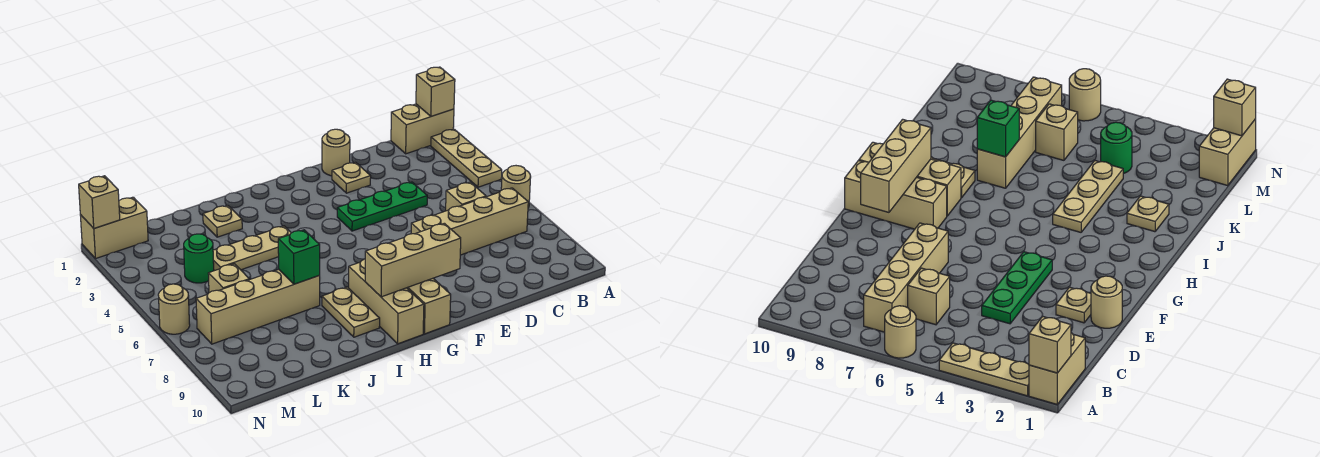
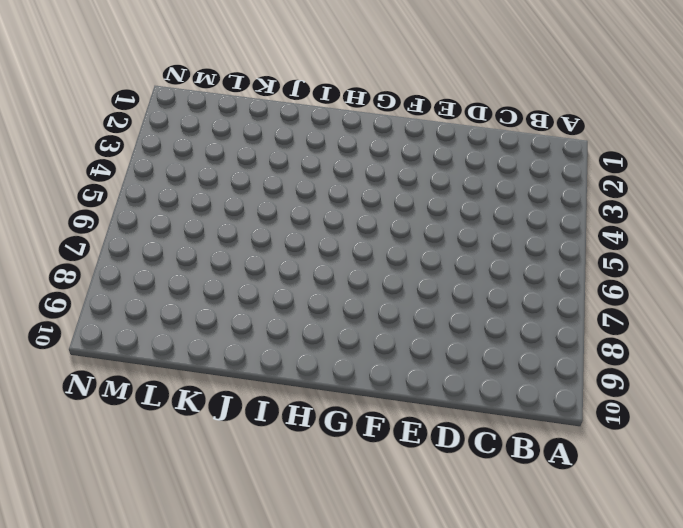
none -> tan brick A1:B1 level 1
none -> tan plate A2:A4 level 1
none -> tan round brick A6 level 1

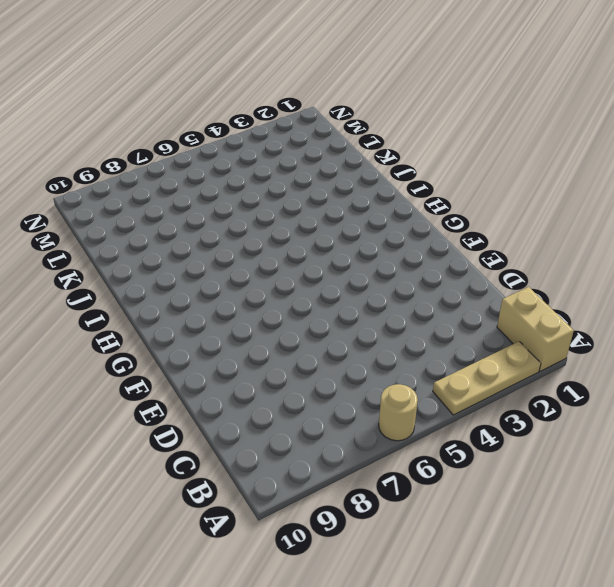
none -> tan brick B7:E7 level 1
none -> tan brick C6 level 1
none -> green plate D4:F4 level 1

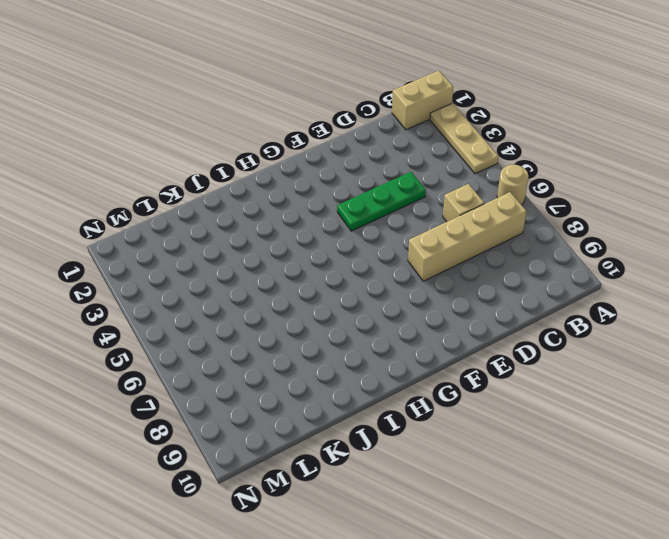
none -> tan round brick E1 level 1
none -> tan plate E2 level 1
none -> tan brick G8:G10 level 1

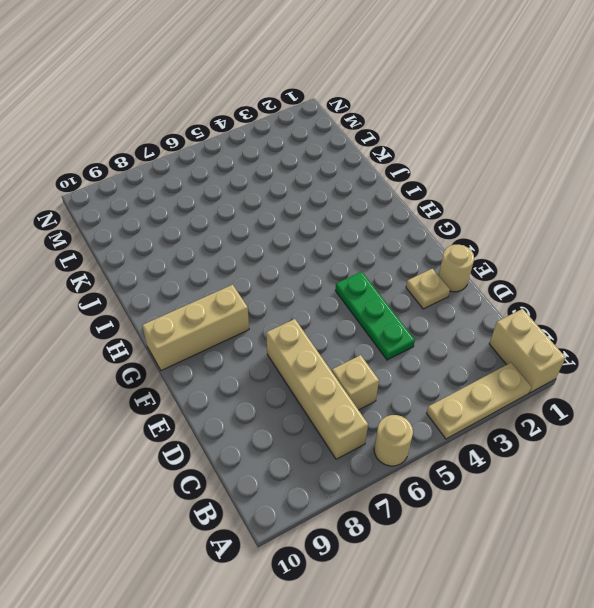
none -> tan brick H8:H10 level 1
none -> tan plate I4:K4 level 1
none -> tan plate I8:I9 level 1

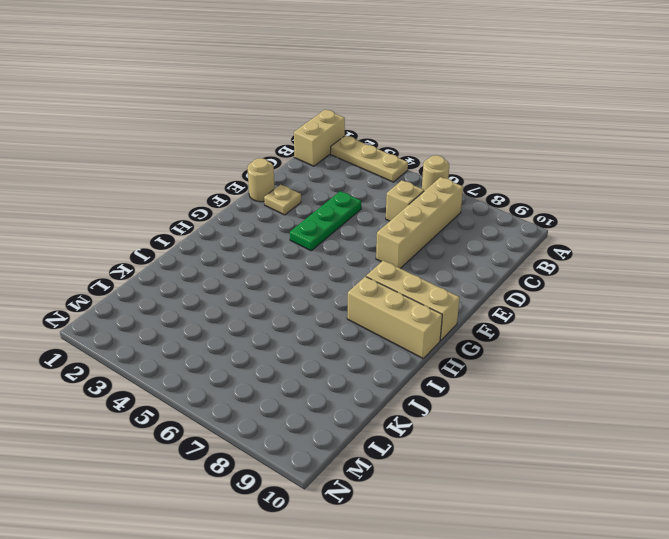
none -> tan plate I4:K4 level 1
none -> tan plate I8:I9 level 1
none -> tan plate J2 level 1

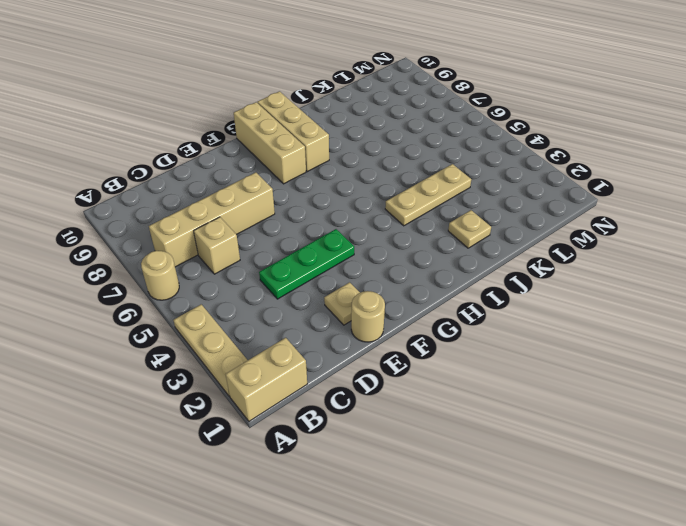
none -> tan plate I8:I9 level 1
none -> tan brick J7:M7 level 1
none -> green round brick L4 level 1

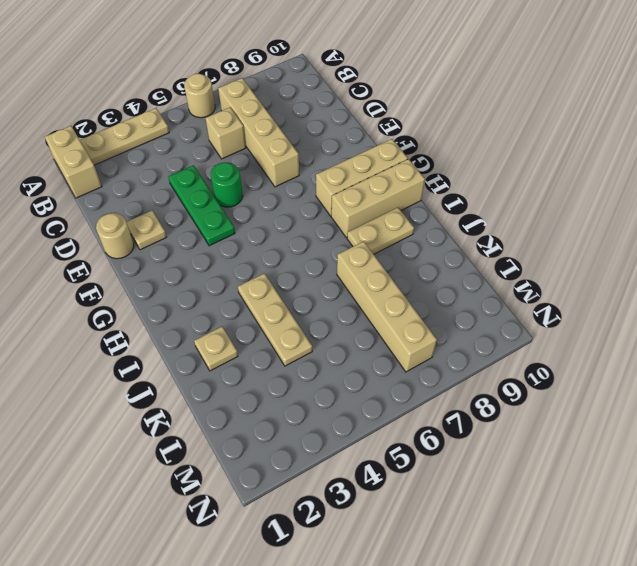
green round brick E5 level 1 -> green round brick L4 level 1
none -> tan brick L6 level 1
none -> tan brick M1:N1 level 1
none -> tan round brick N6 level 1

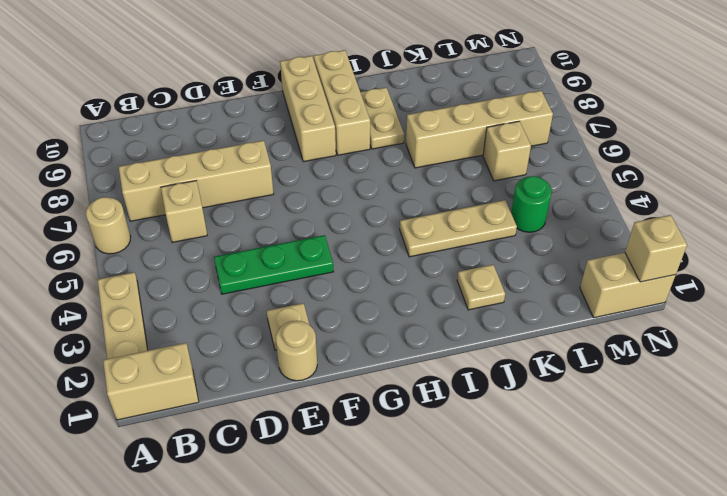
none -> tan round brick N6 level 1
none -> tan brick A1 level 2
none -> tan brick F9:H9 level 2

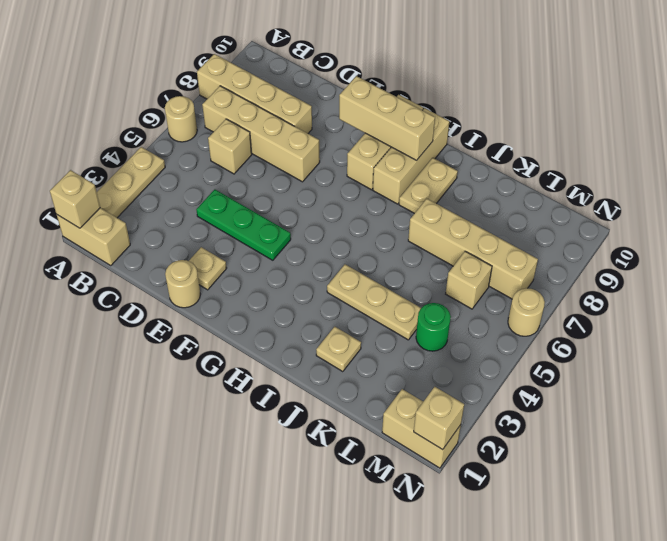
tan brick A8:D8 level 1 -> none
none -> green brick J7 level 2

